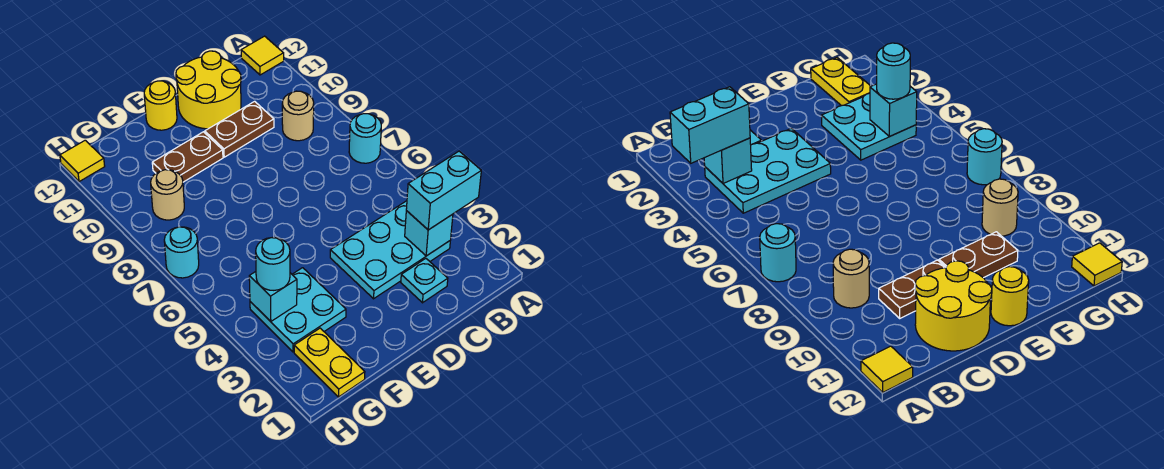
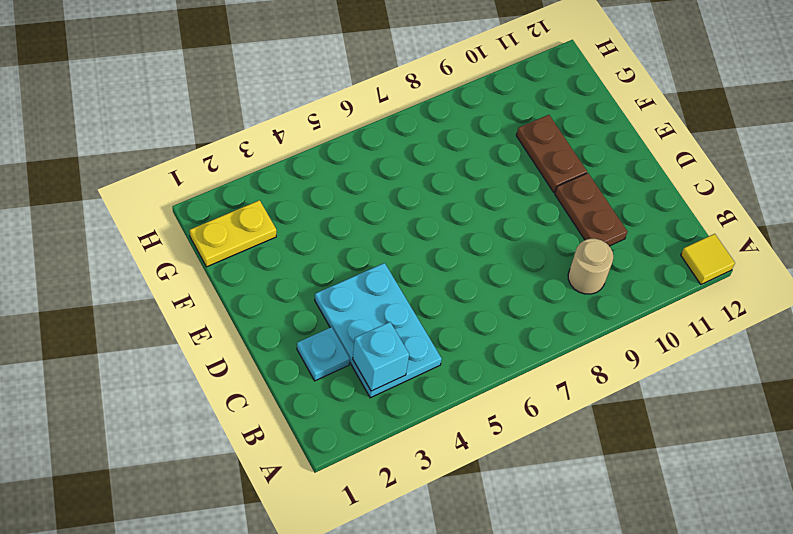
none -> cyan round brick A7 level 1
none -> yellow round brick C11:D12 level 1
none -> yellow round brick E12 level 1

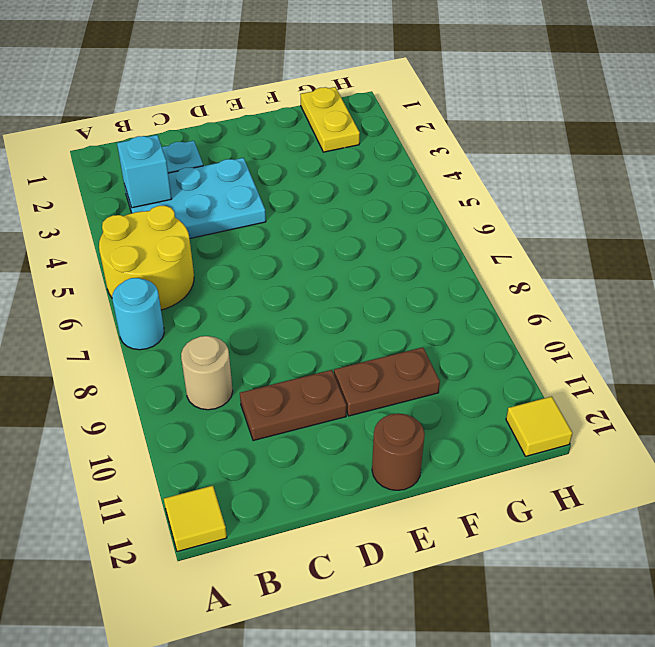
yellow round brick A5:B6 level 1 -> yellow round brick C11:D12 level 1
brown round brick E12 level 1 -> yellow round brick E12 level 1
none -> cyan plate F3:G4 level 1
none -> tan round brick G9 level 1
none -> cyan round brick H7 level 1

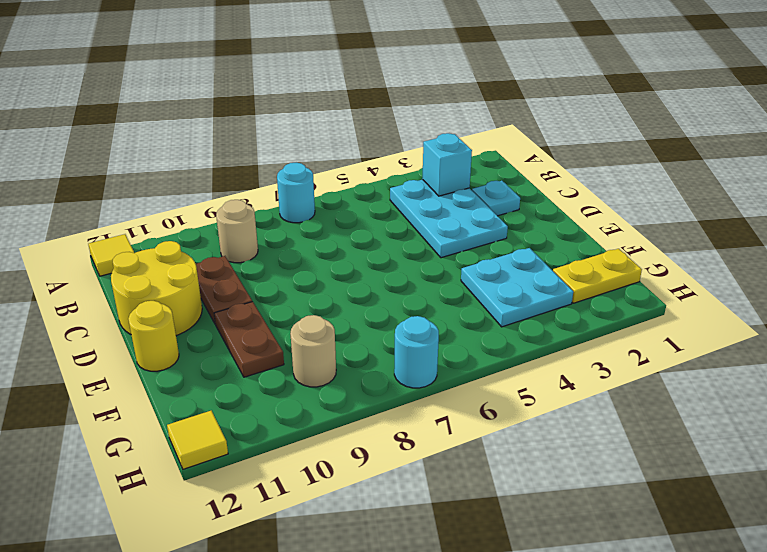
none -> cyan brick G4 level 2
none -> cyan brick A3:B3 level 3
none -> cyan round brick G4 level 3

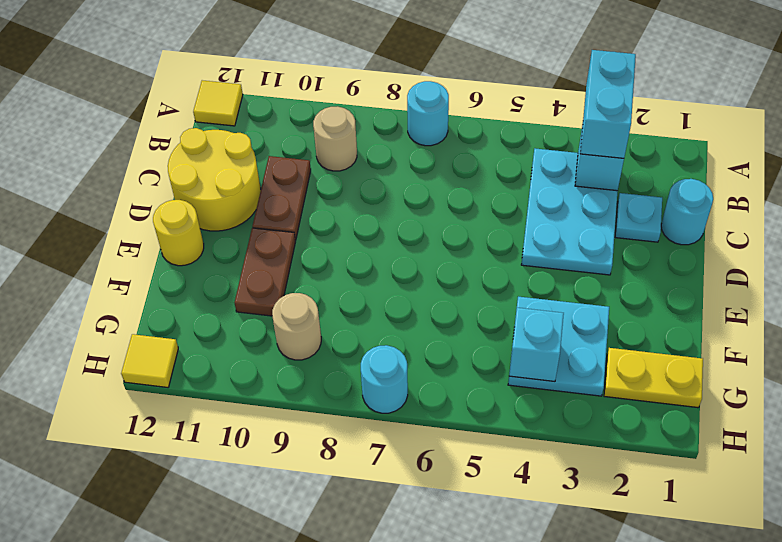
cyan round brick C1 level 1 -> cyan round brick G4 level 3

